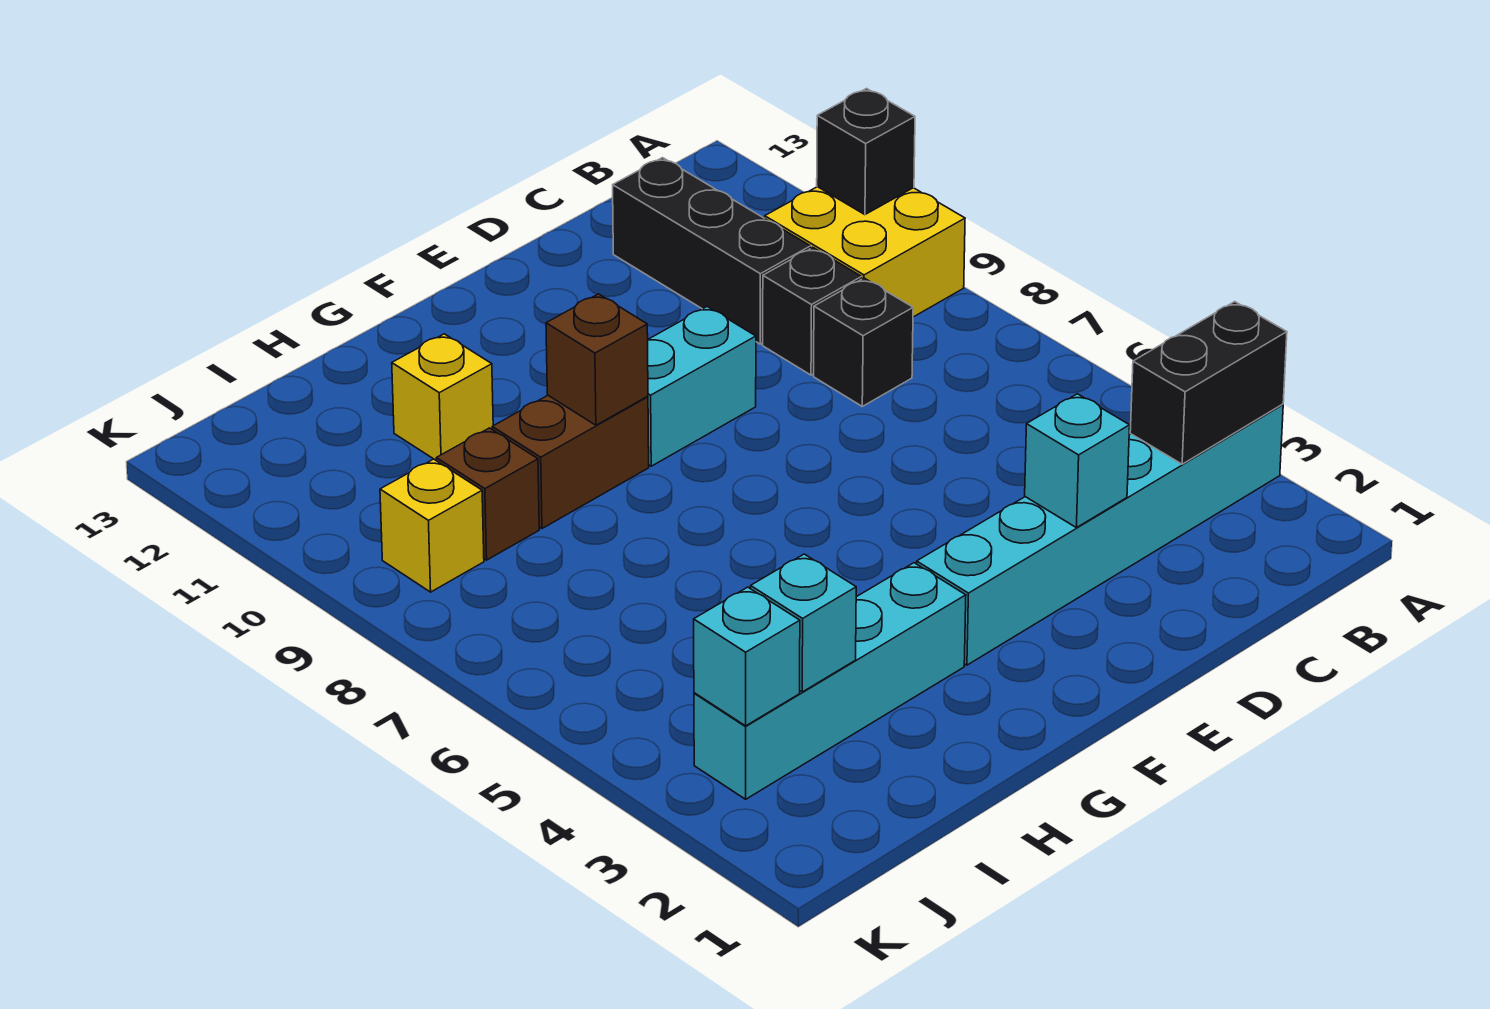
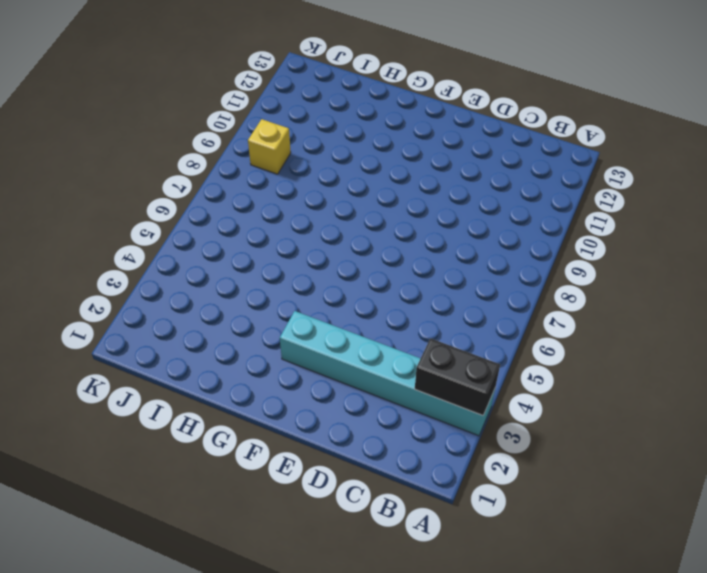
none -> yellow brick A9:B10 level 1
none -> black brick C8 level 1
none -> black brick C9 level 1

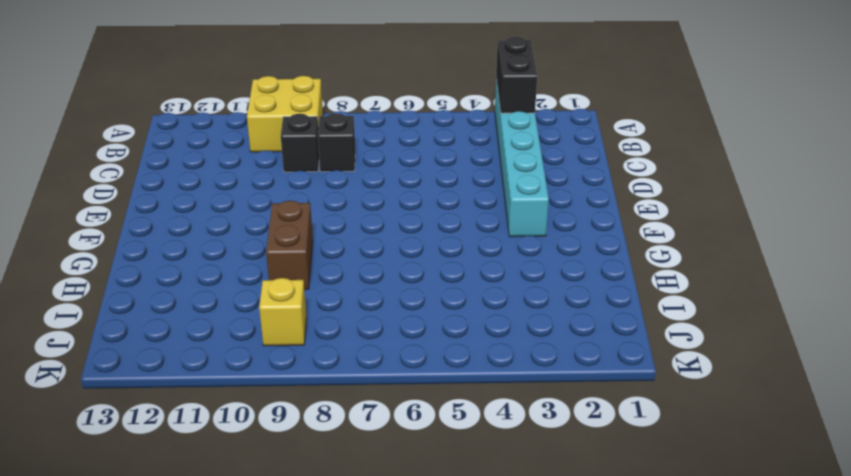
none -> black brick C10:C12 level 1
none -> cyan brick E9:F9 level 1
none -> cyan brick G3:J3 level 1

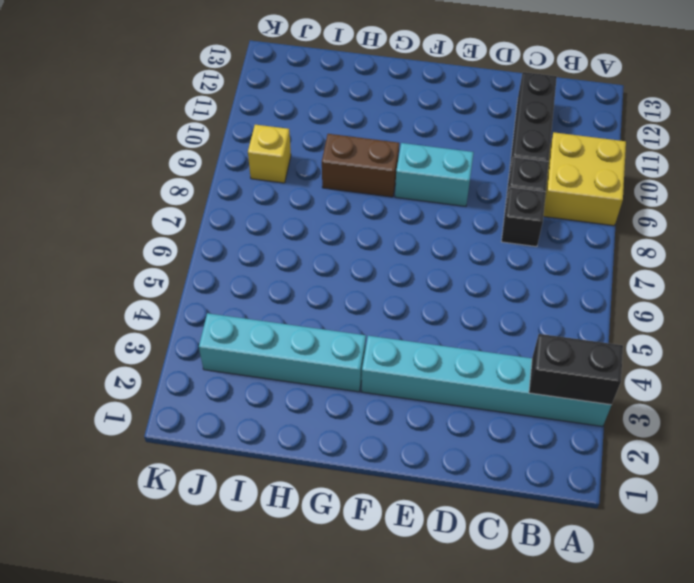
none -> yellow brick H11 level 1
none -> brown brick I9 level 1
none -> black brick A10 level 2

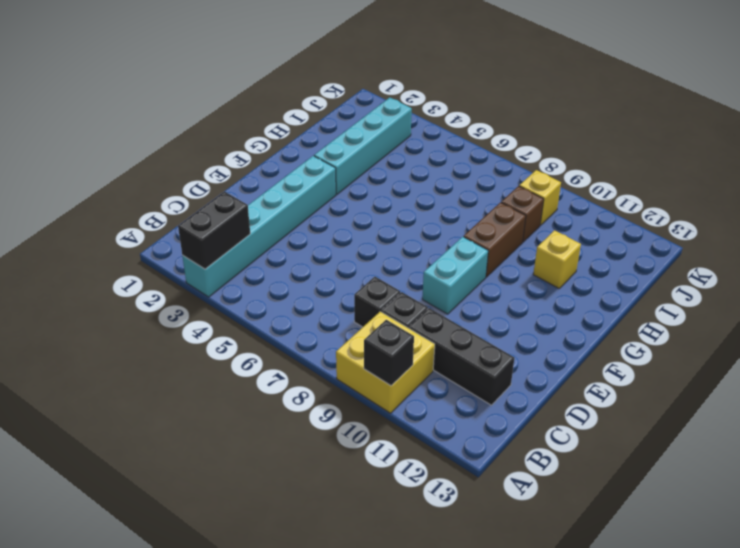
none -> cyan brick D3 level 2
none -> brown brick G9 level 2
none -> cyan brick I3 level 2

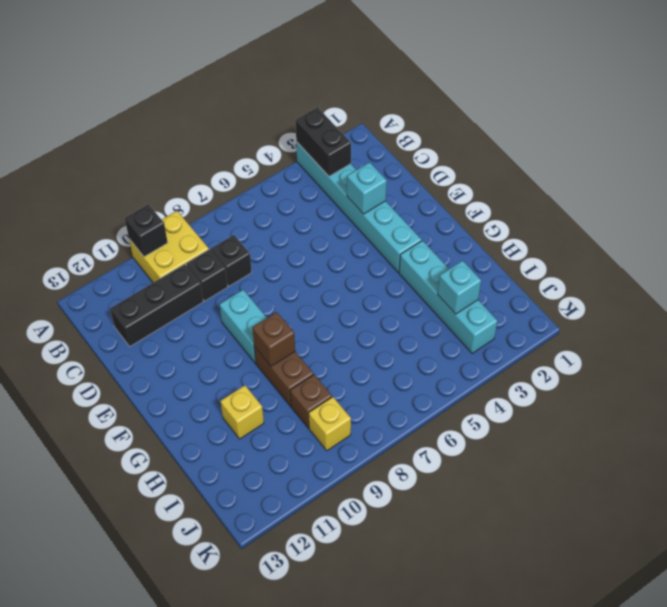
none -> cyan brick J3 level 2

